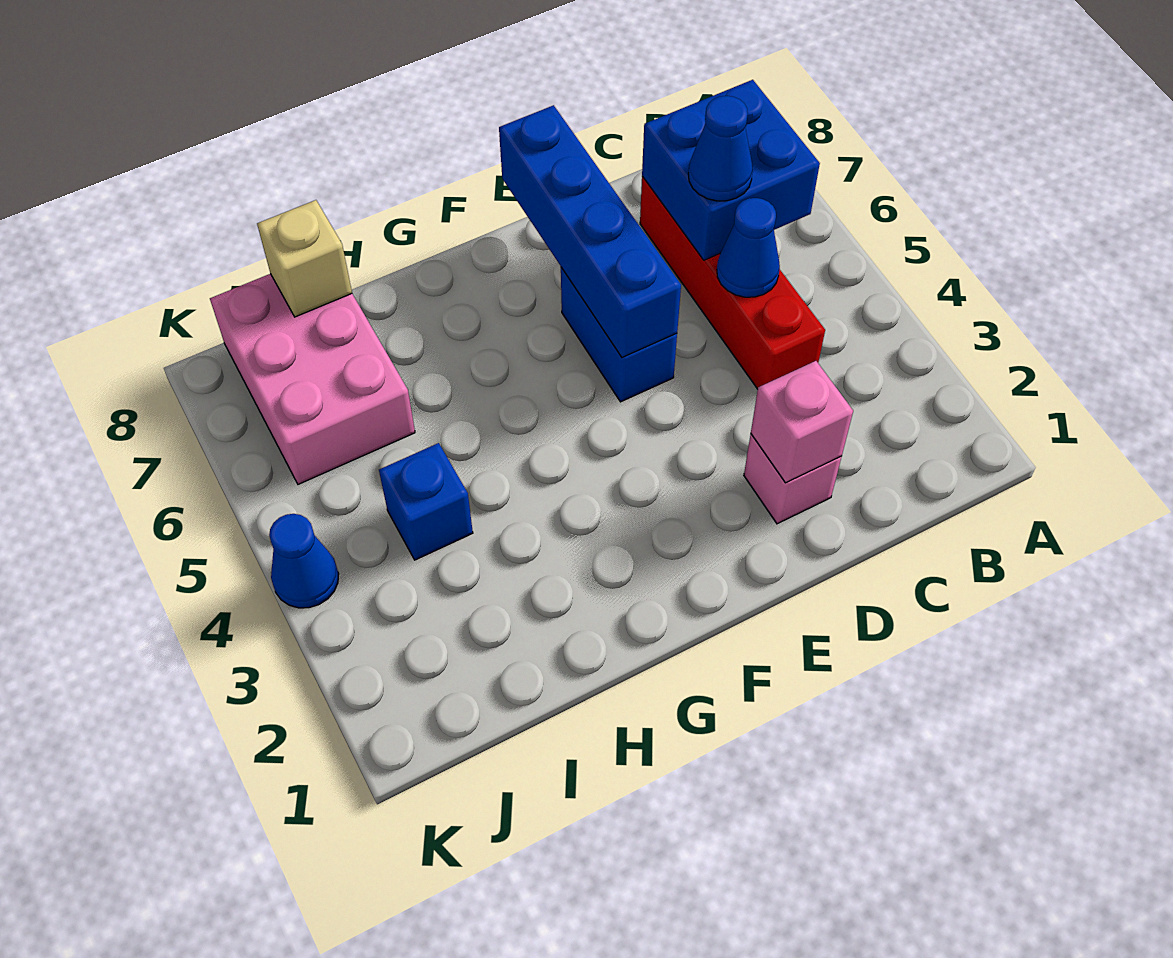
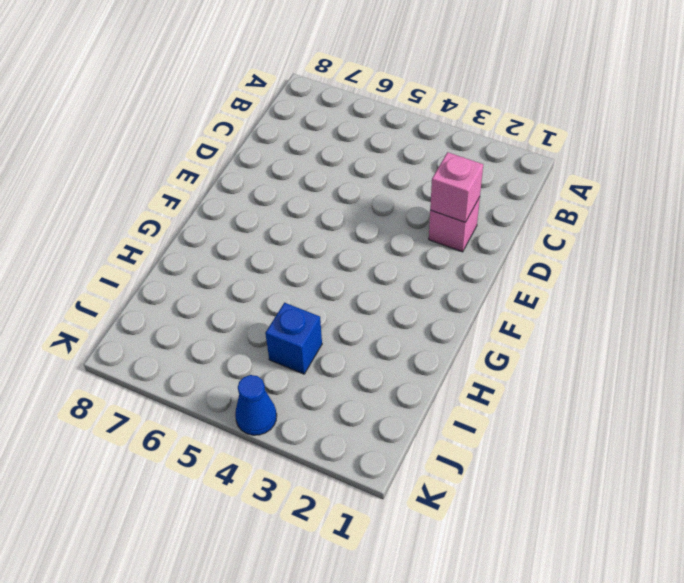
none -> red brick C4:C7 level 1
none -> blue brick E5:E6 level 1
none -> pink brick I6:J8 level 1

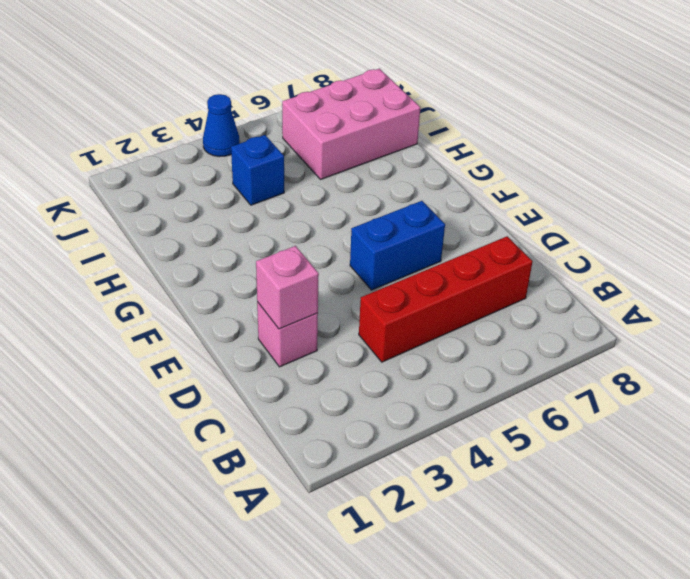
none -> blue brick B6:C7 level 2
none -> blue cone C5 level 2
none -> blue brick E5:E8 level 2

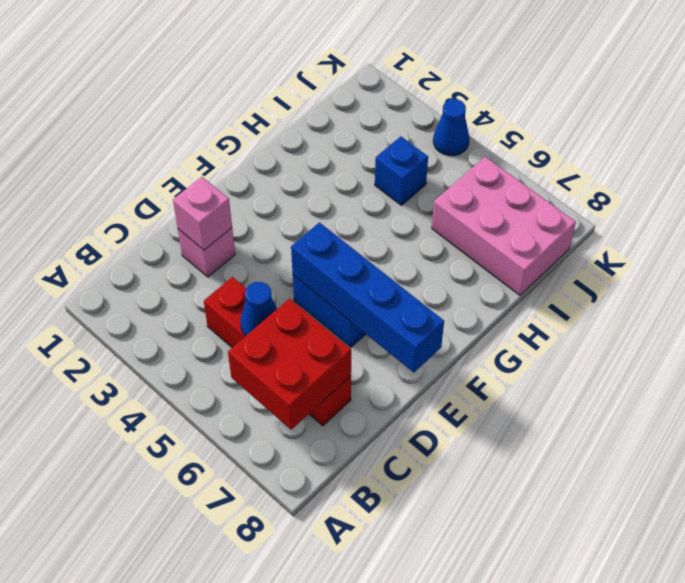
red brick B6:C7 level 2 -> blue brick B6:C7 level 2
none -> tan brick I8 level 2
none -> blue cone C6 level 3

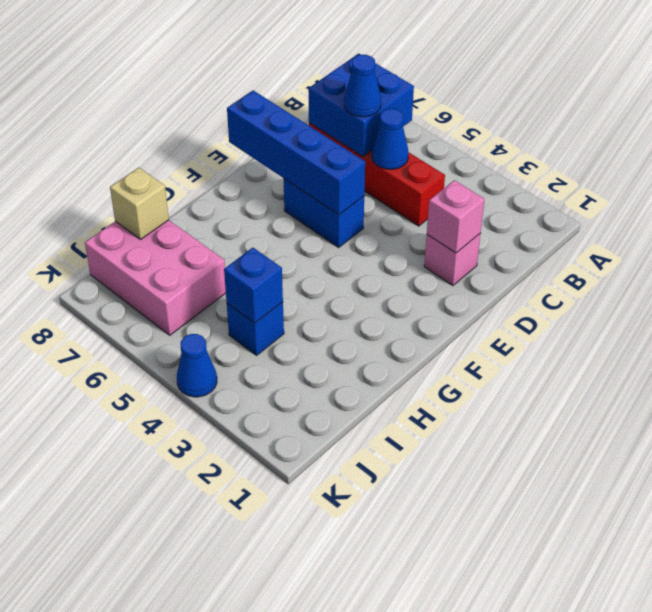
blue brick I4 level 2 -> none

